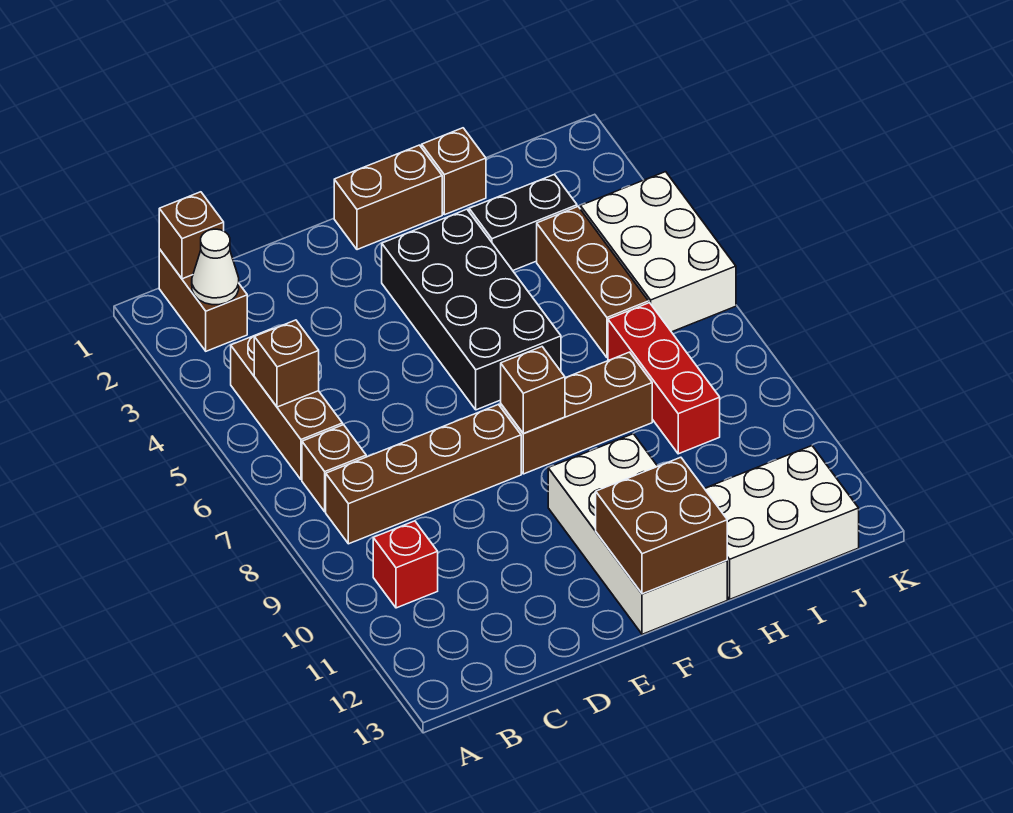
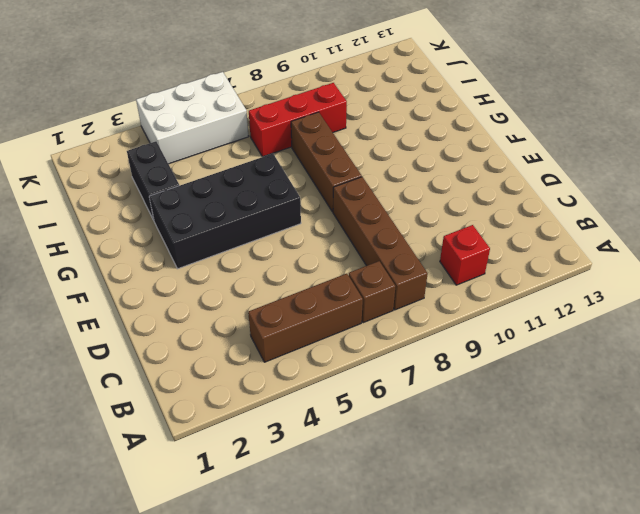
none -> brown brick B1:B2 level 1
none -> brown brick F1:G1 level 1
none -> white brick F10:G13 level 1

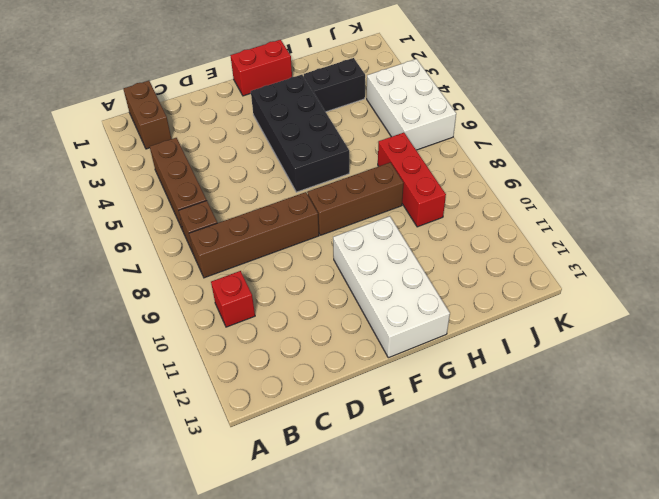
red brick F1:G1 level 1 -> brown brick F1:G1 level 1
none -> brown brick H1 level 1
none -> white brick H12:J13 level 1
none -> brown brick I4:I6 level 1

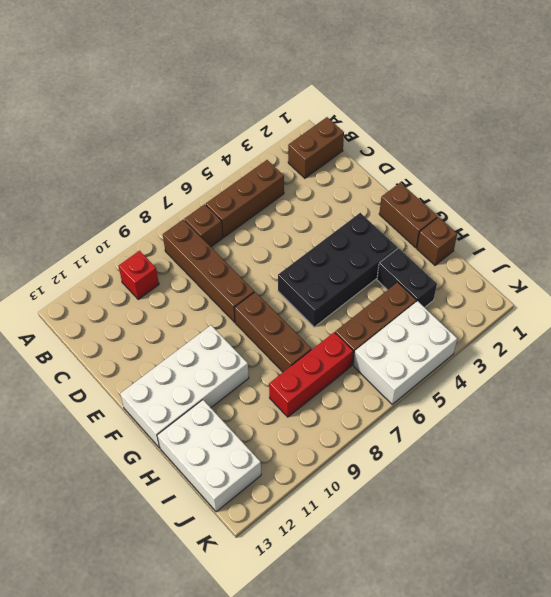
none -> brown brick B1 level 2
none -> white cone B2 level 2
none -> brown brick B5 level 2

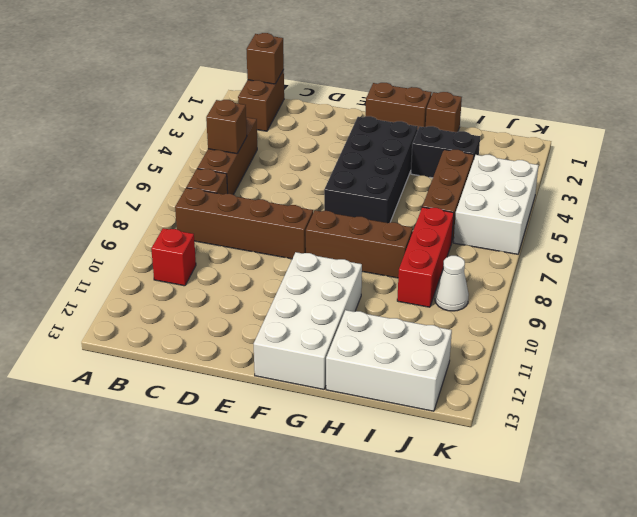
white cone J9 level 1 -> white cone B2 level 2
none -> brown brick F8 level 2
none -> brown brick F12:G13 level 2

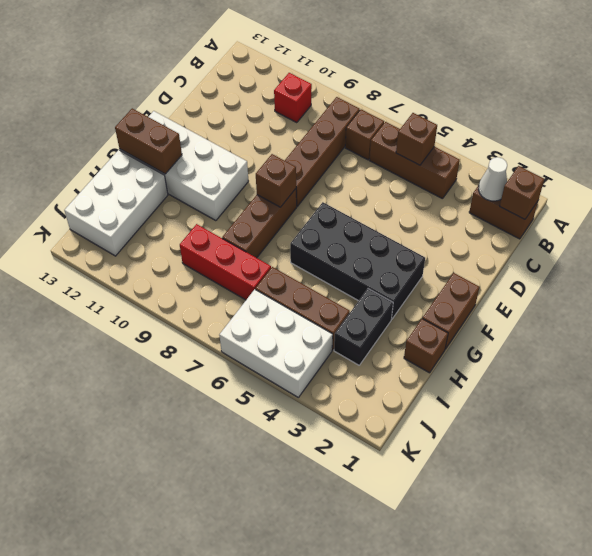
brown brick G12:G13 level 2 -> brown brick F12:G13 level 2

